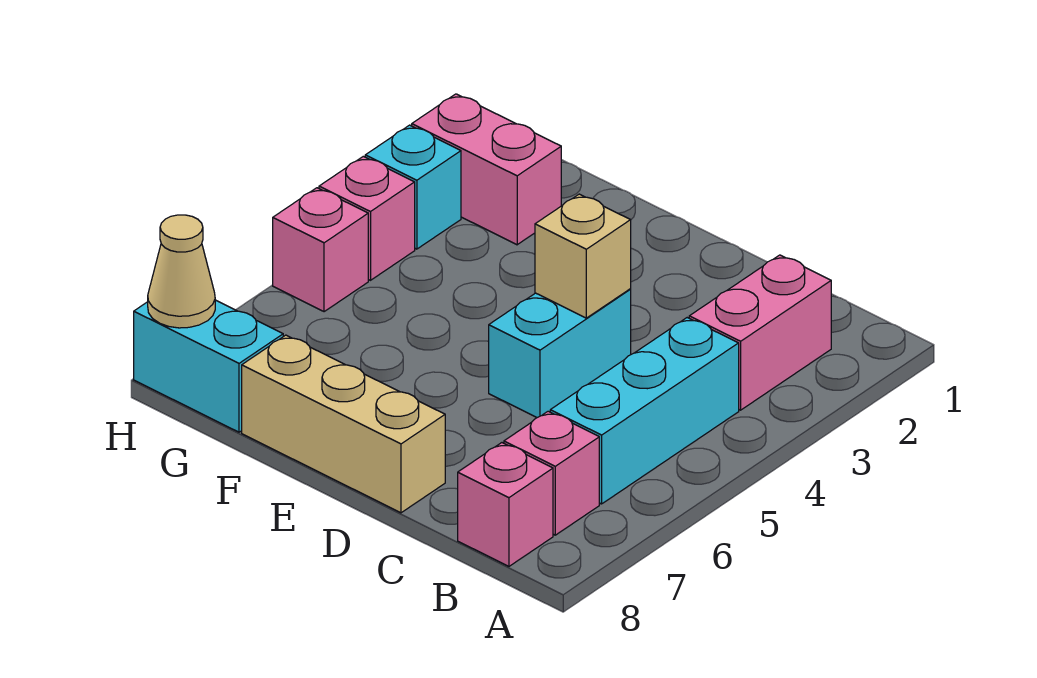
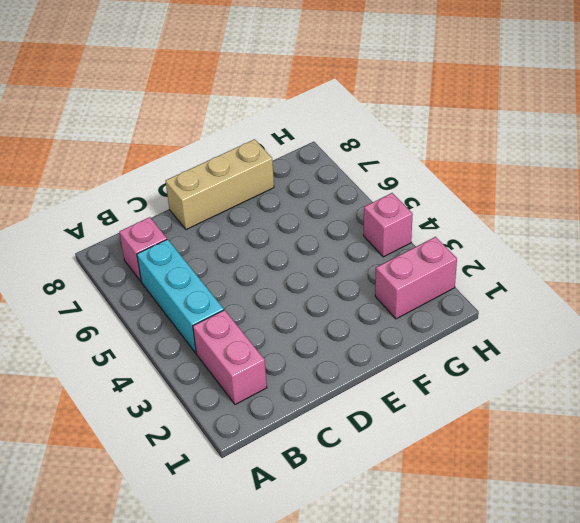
none -> pink brick B8 level 1
none -> cyan brick D4:D5 level 1
none -> cyan brick G8:H8 level 1

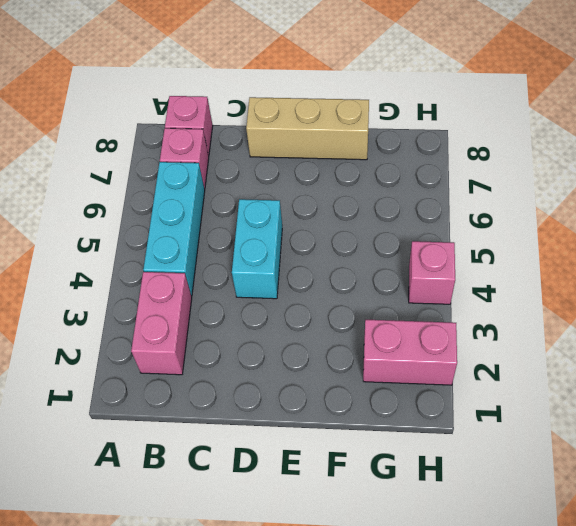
none -> cyan brick G8:H8 level 1
none -> cyan brick H3 level 1
none -> pink brick H5 level 1

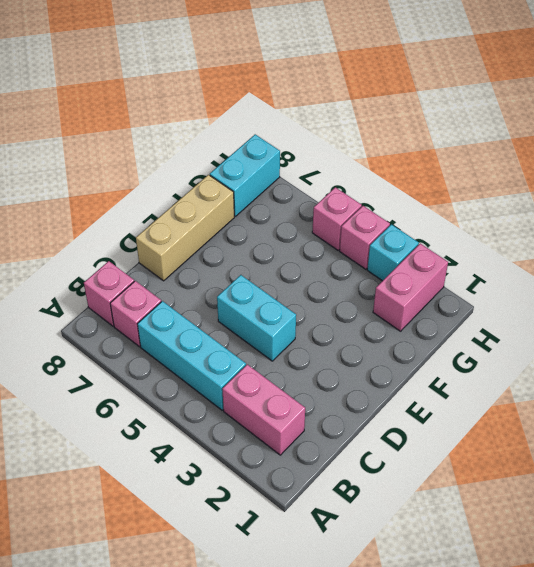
none -> tan brick D4 level 2
none -> tan cone H8 level 2

